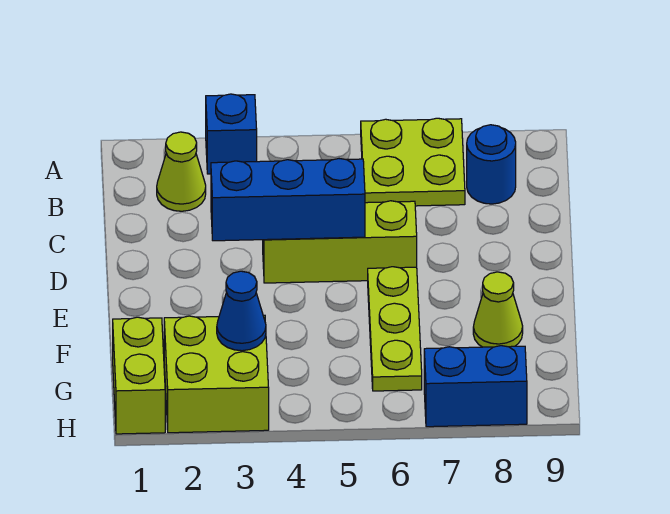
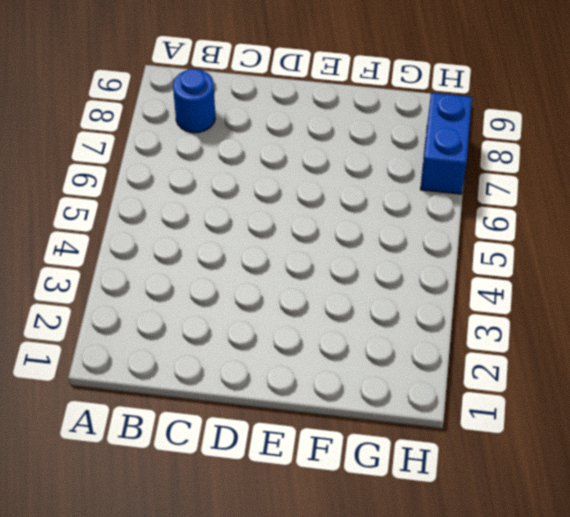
none -> blue brick A3 level 1
none -> lime plate A6:B7 level 1
none -> lime cone B2 level 1

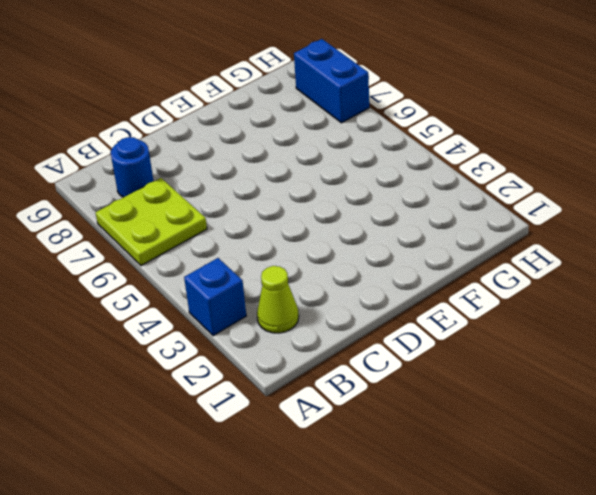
none -> lime brick D4:D6 level 1
none -> lime plate E6:G6 level 1
none -> lime cone F8 level 1

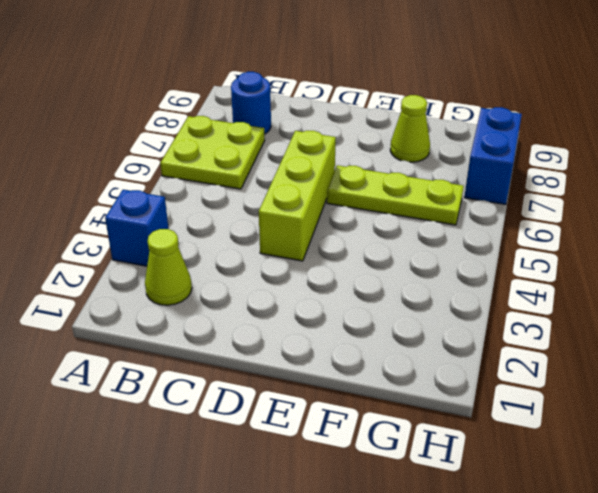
none -> lime brick G1:H1 level 1
none -> lime brick G2:H3 level 1
none -> blue brick D3:D5 level 2

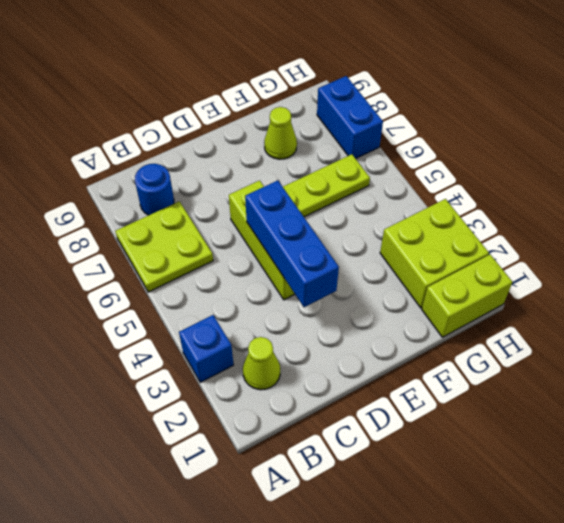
none -> blue cone G3 level 2

